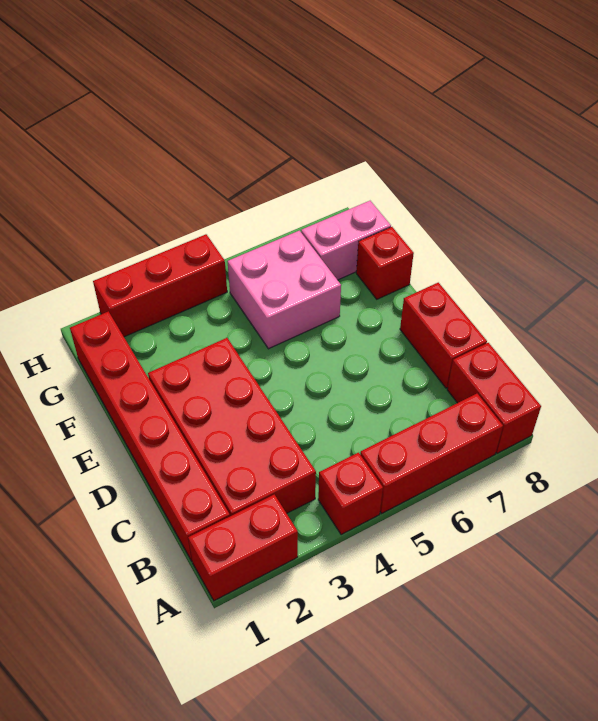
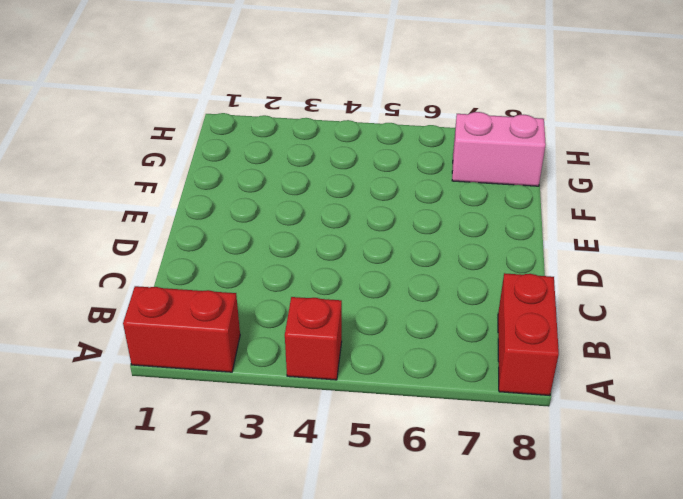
none -> red brick A5:A7 level 1
none -> red brick B1:G1 level 1

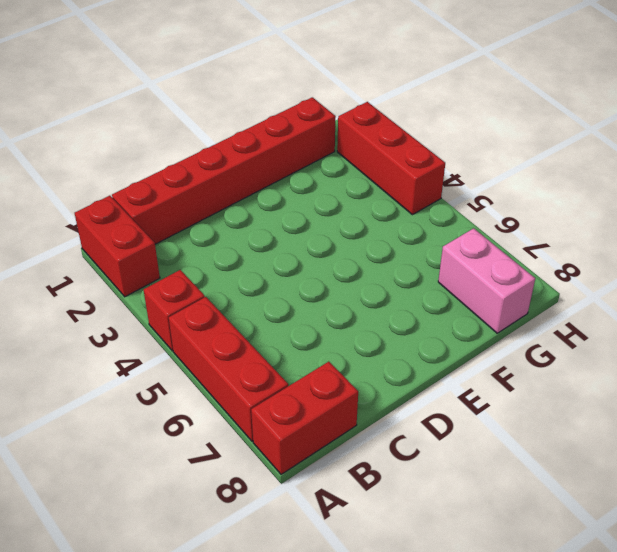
none -> red brick B2:E3 level 1
none -> red brick C8:D8 level 1

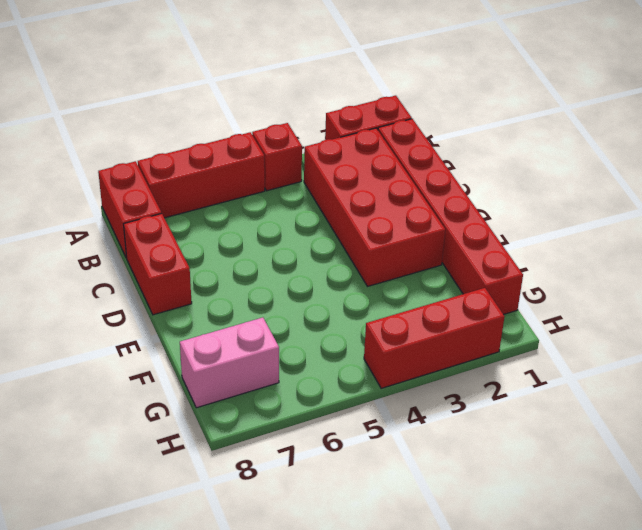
none -> pink brick F5:G6 level 1
none -> red brick F8 level 1

